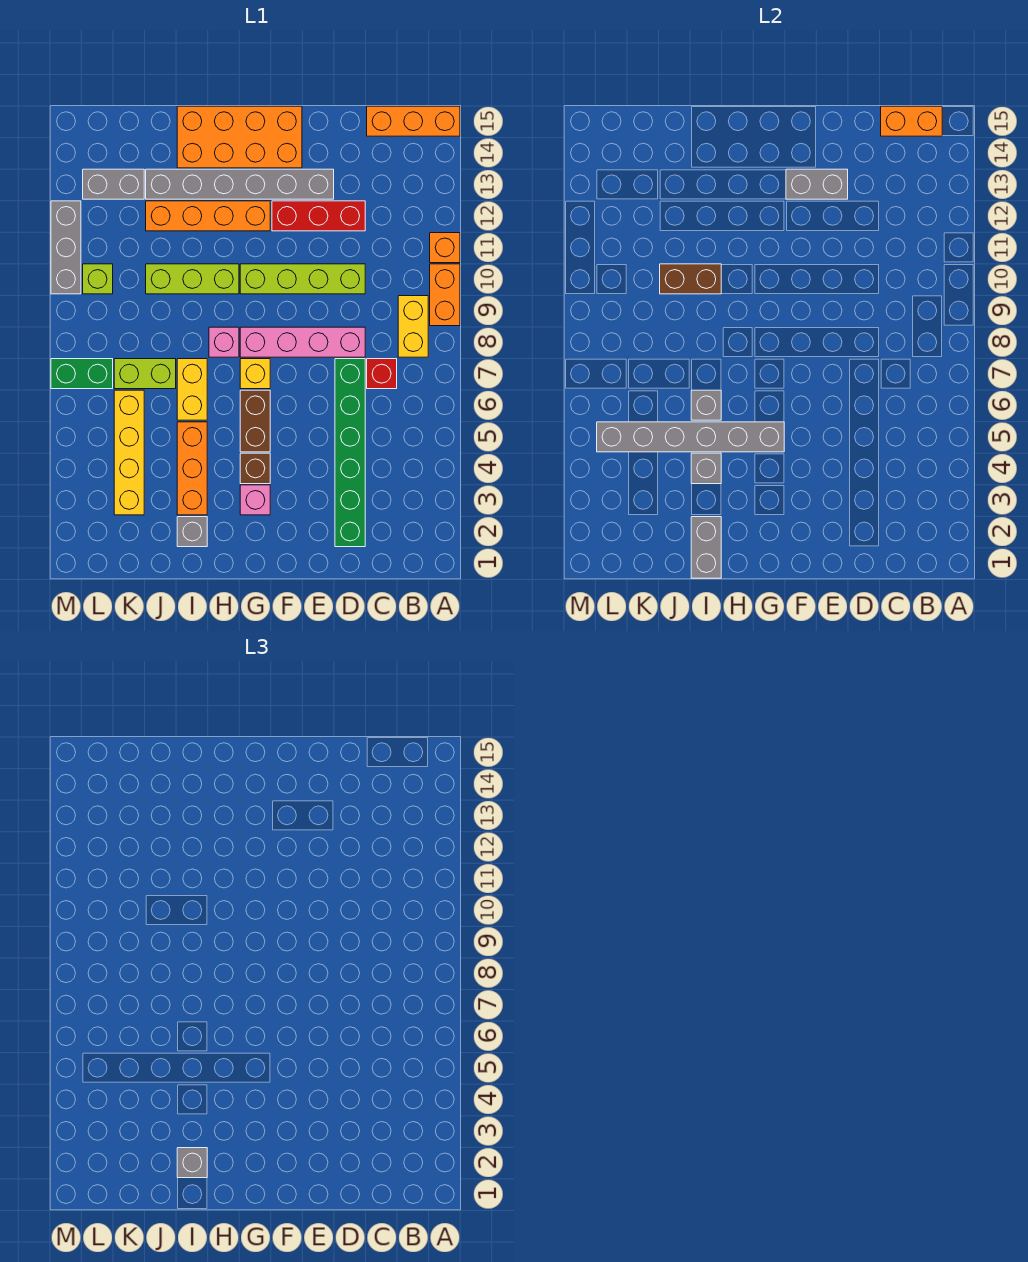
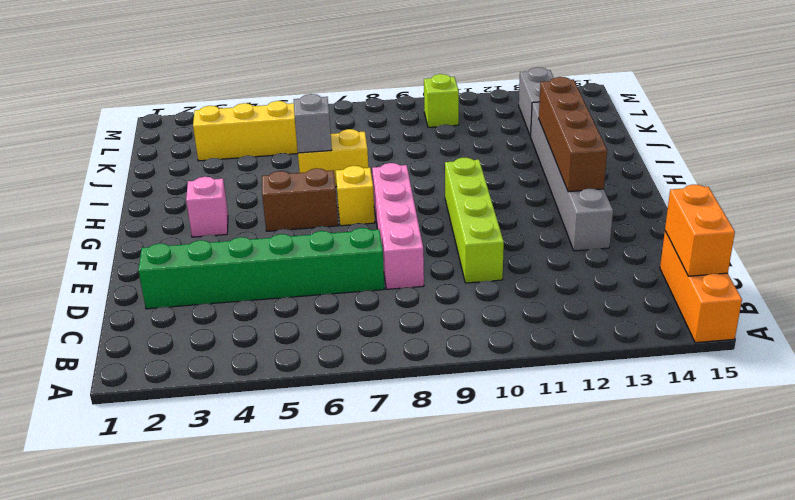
brown brick F13:I13 level 2 -> grey brick E13:F13 level 2
none -> orange brick A9:A10 level 1
none -> orange brick A11 level 1
none -> yellow brick B8:B9 level 1
none -> red brick C7 level 1

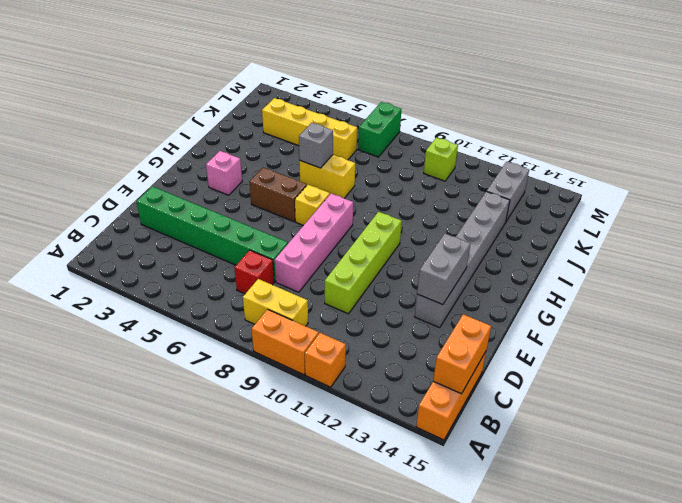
none -> red brick D12:F12 level 1
none -> orange brick F14:I15 level 1
none -> brown brick G4 level 1
none -> orange brick G12:J12 level 1

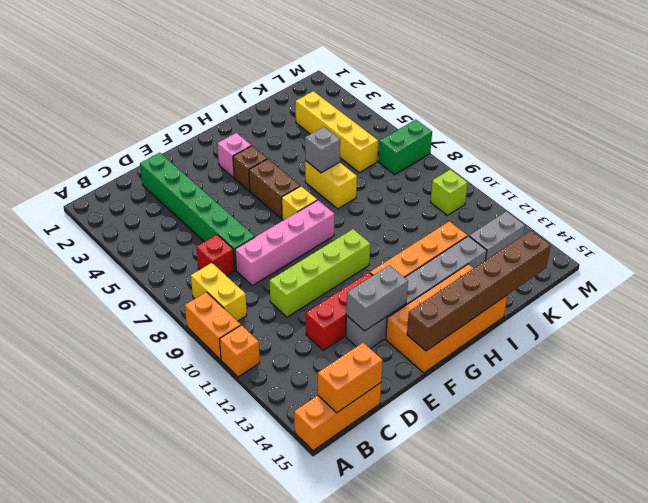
brown brick F15:K15 level 2 -> none
none -> pink brick H8 level 1
none -> lime brick H10:J10 level 1
none -> grey brick I2 level 1
none -> orange brick I3:I5 level 1

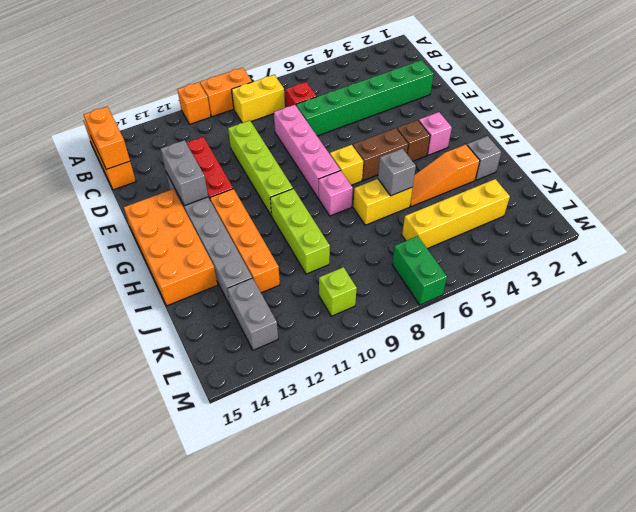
orange slope I3:I5 level 1 top 3 -> orange brick I3:I5 level 1
none -> lime brick J7:K7 level 1
none -> grey brick M10:M12 level 1
none -> grey brick G5:L5 level 2
none -> grey brick I1:I2 level 2

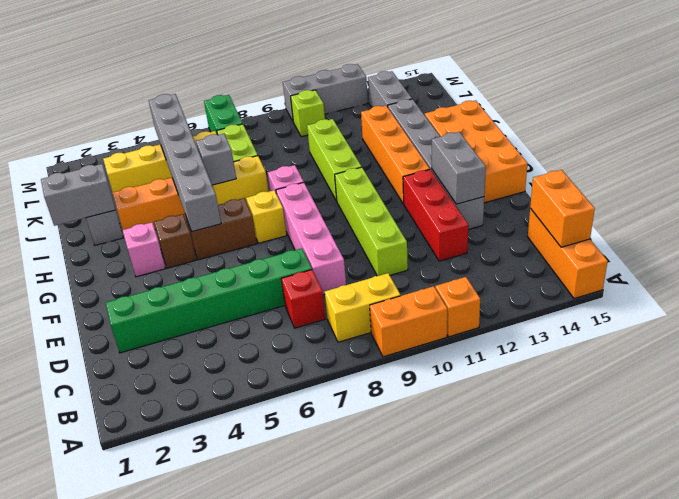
none -> grey brick I4 level 2
none -> brown brick I10:J10 level 2
none -> grey brick I2 level 3

